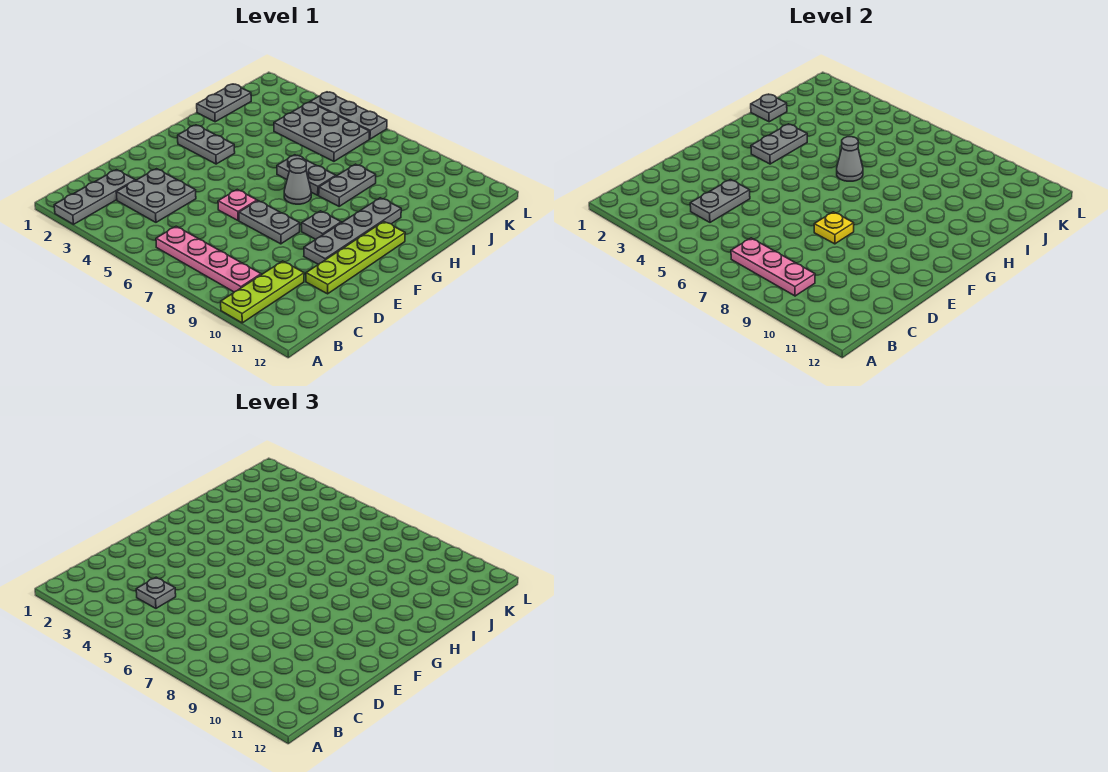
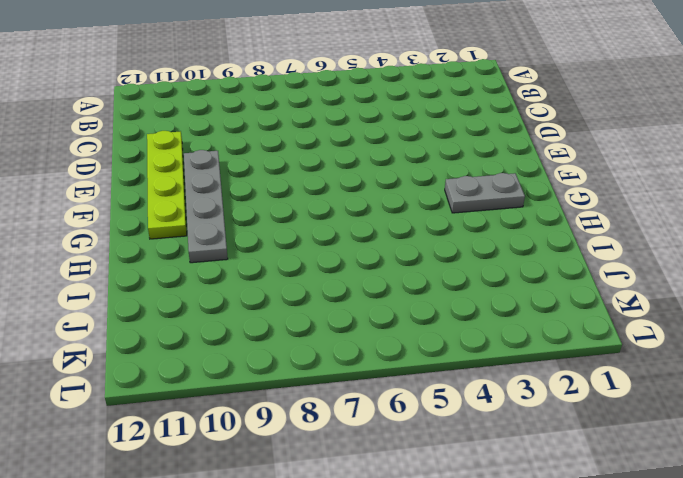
none -> grey plate A2:C2 level 1
none -> lime plate A10:C10 level 1
none -> pink plate B6:B9 level 1

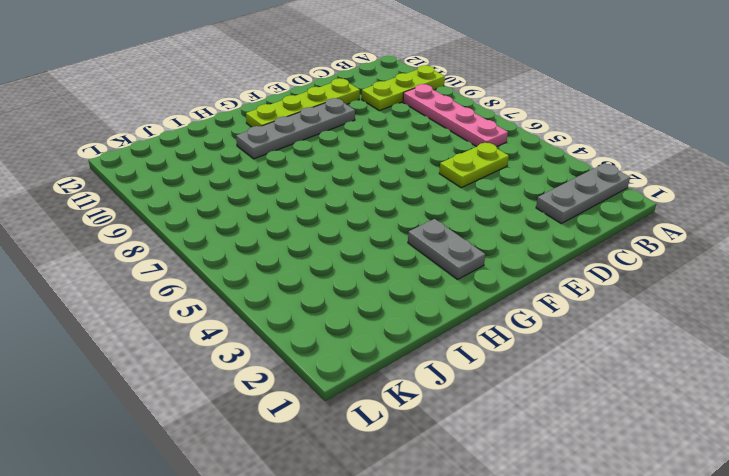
lime plate C5:D5 level 1 -> none
none -> grey plate C3:D4 level 1
none -> pink plate E6 level 1
none -> grey plate E7:E8 level 1

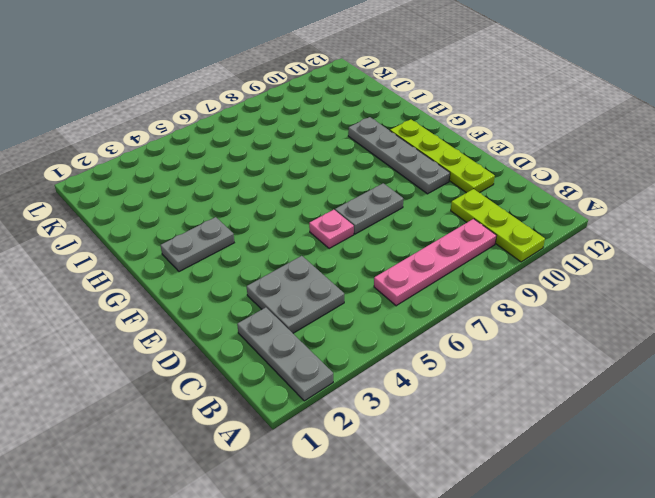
none -> grey plate F9 level 1
none -> grey cone G7 level 1
none -> grey plate H6:H7 level 1

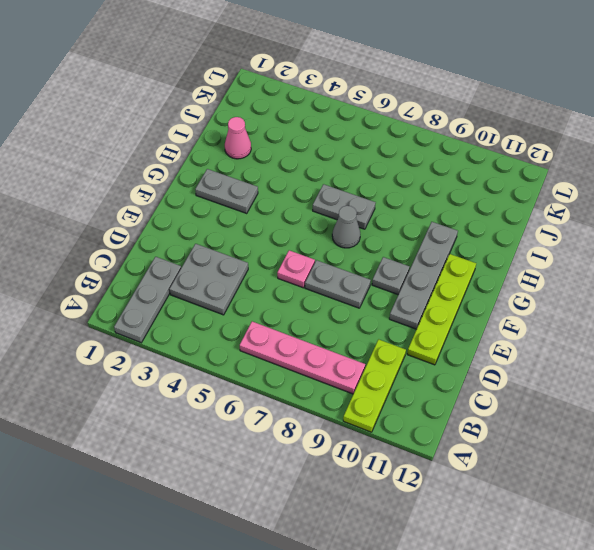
pink cone I2 level 1 -> none
none -> grey plate H8:I8 level 1
none -> grey plate I1:J1 level 1
none -> grey plate J4:K6 level 1

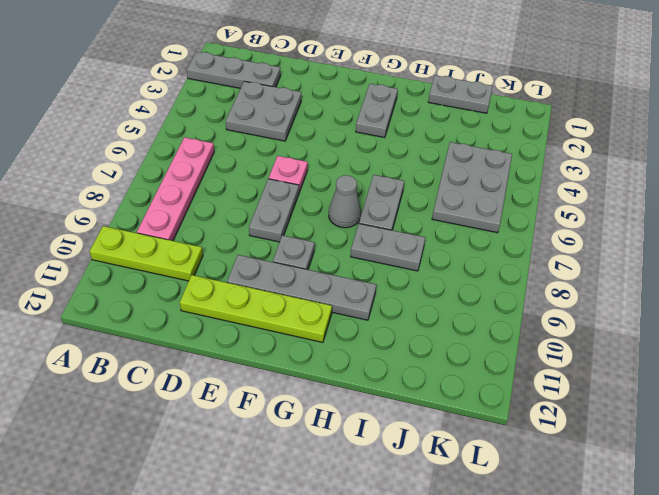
none -> grey plate L4:L6 level 1
none -> pink plate B7:B9 level 2
none -> grey plate C4:D4 level 2

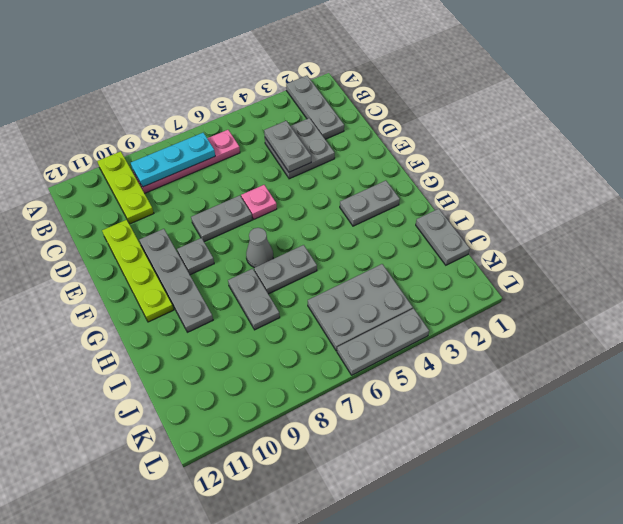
cyan plate B7:B9 level 2 -> pink plate B7:B9 level 2
none -> yellow plate E8 level 2
none -> grey plate G3:H3 level 2
none -> grey cone H6 level 2

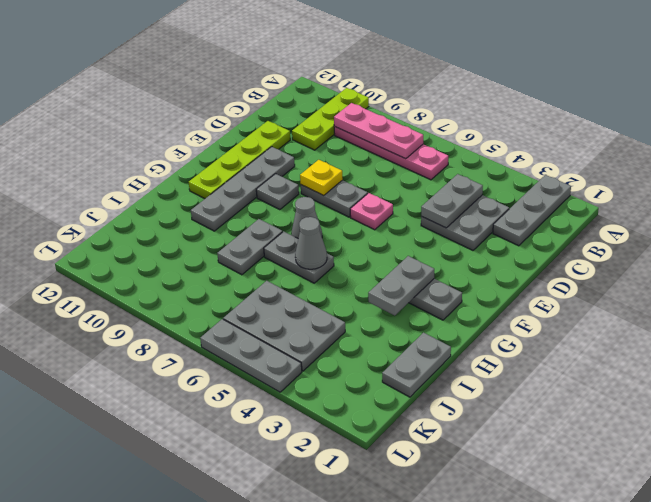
none -> grey plate I1 level 2
none -> grey plate C4 level 3

